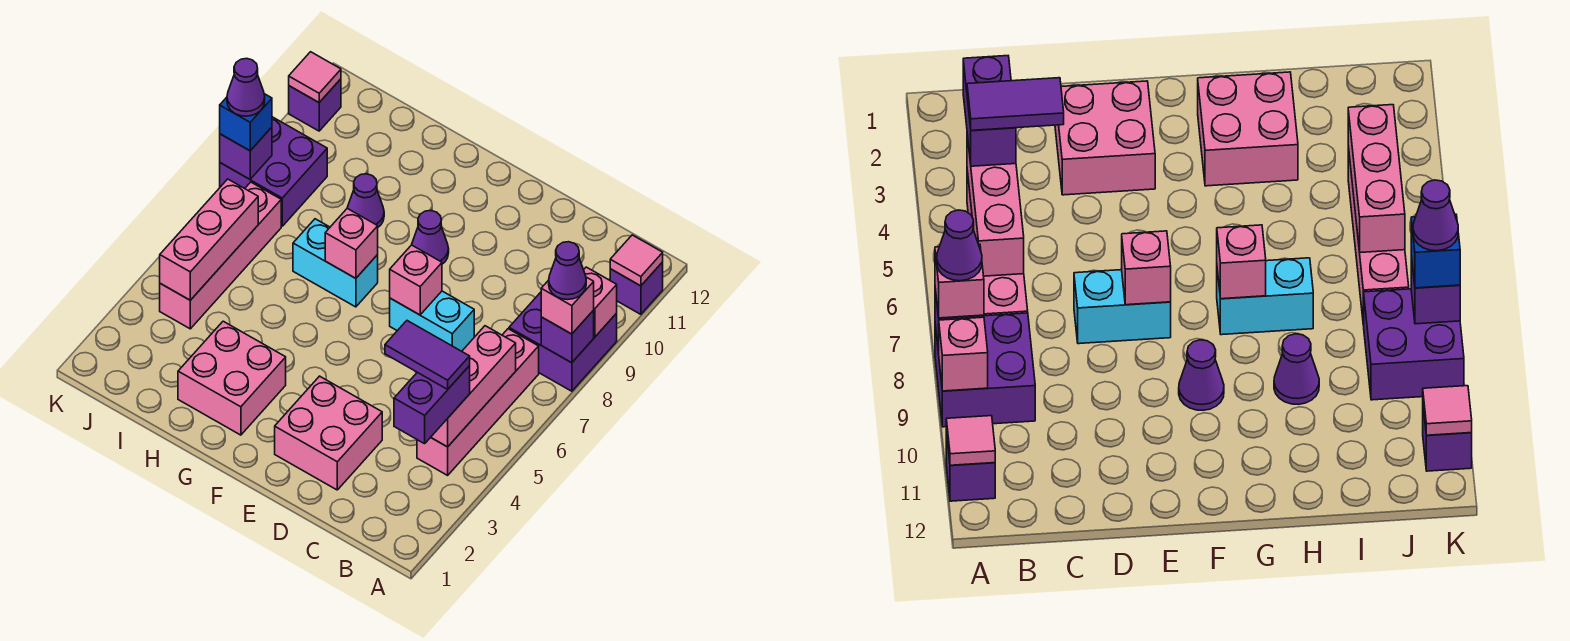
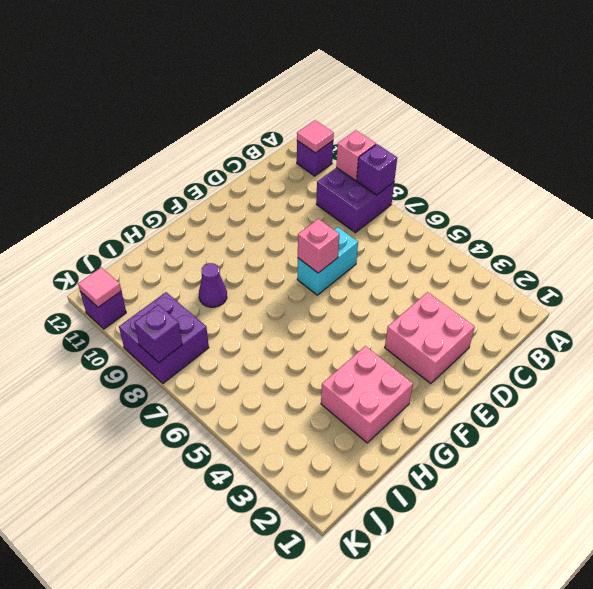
none -> pink brick B4:B7 level 1
none -> purple cone F9 level 1
none -> cyan brick G7:H7 level 1

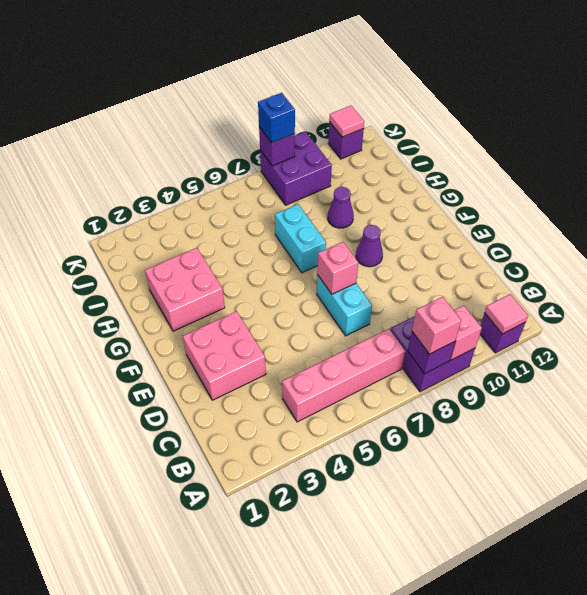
none -> pink brick J4:J7 level 1
none -> pink brick B4:B6 level 2
none -> pink brick G7 level 2

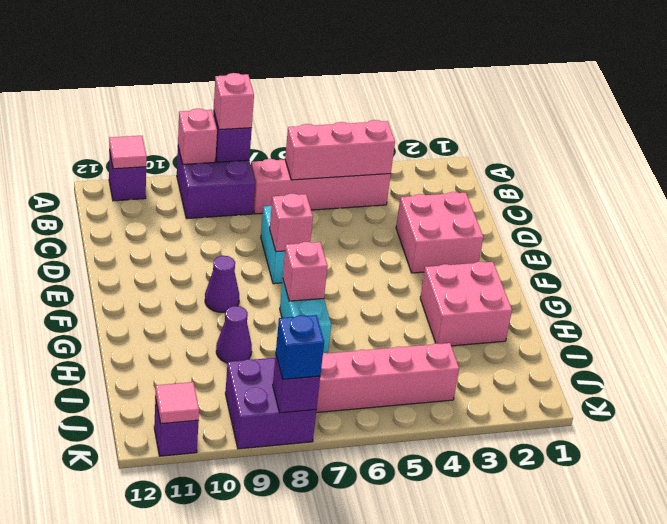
none -> pink brick J4:J6 level 2
none -> purple brick B3:B4 level 3
none -> purple cone A8 level 4

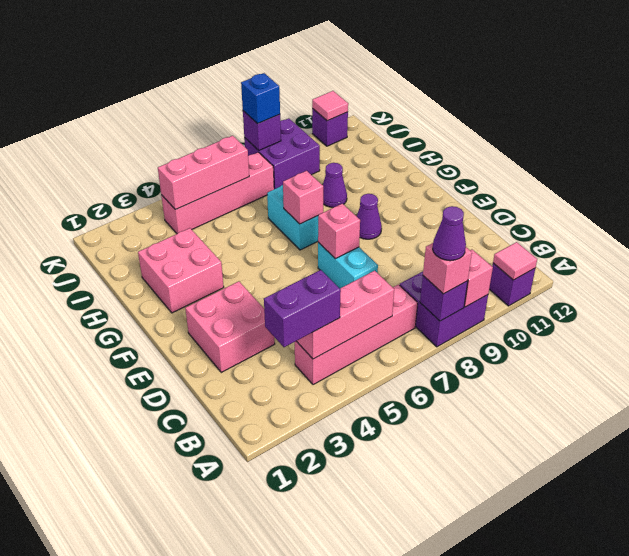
none -> purple tile B4:C4 level 4
none -> purple cone K8 level 4

